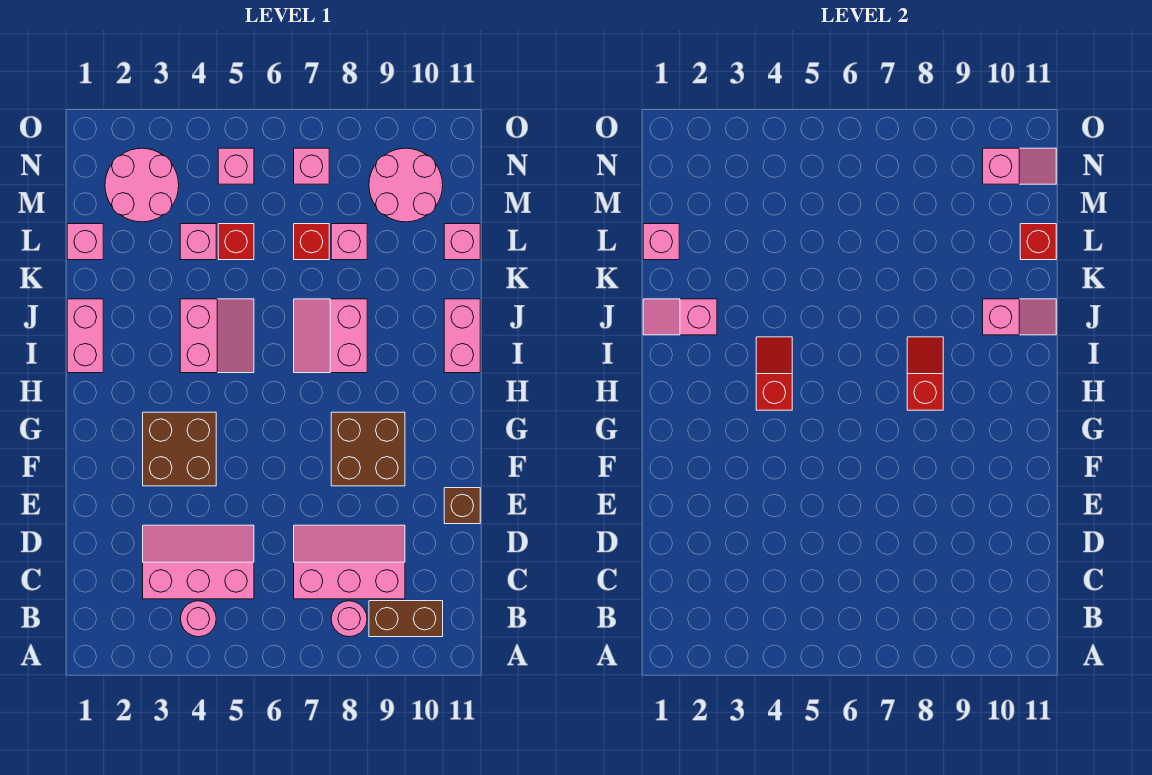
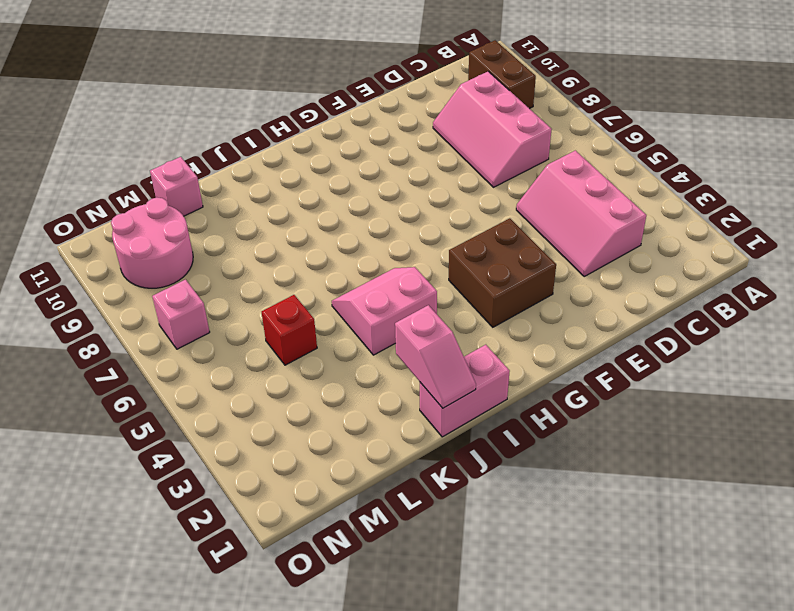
none -> pink round brick B4 level 1
none -> pink round brick B8 level 1
none -> brown brick E11 level 1

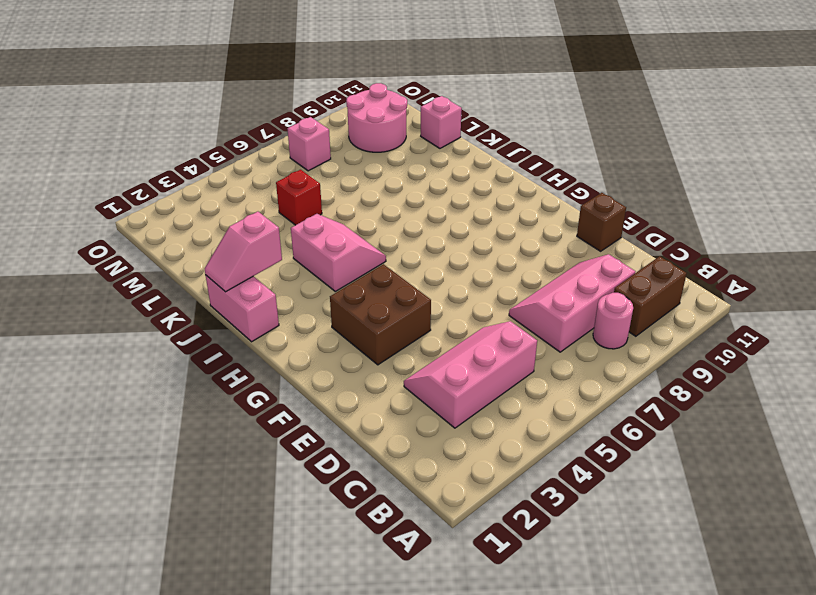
none -> pink round brick B4 level 1
none -> brown brick F8:G9 level 1
none -> pink slope I7:J8 level 1 top 8

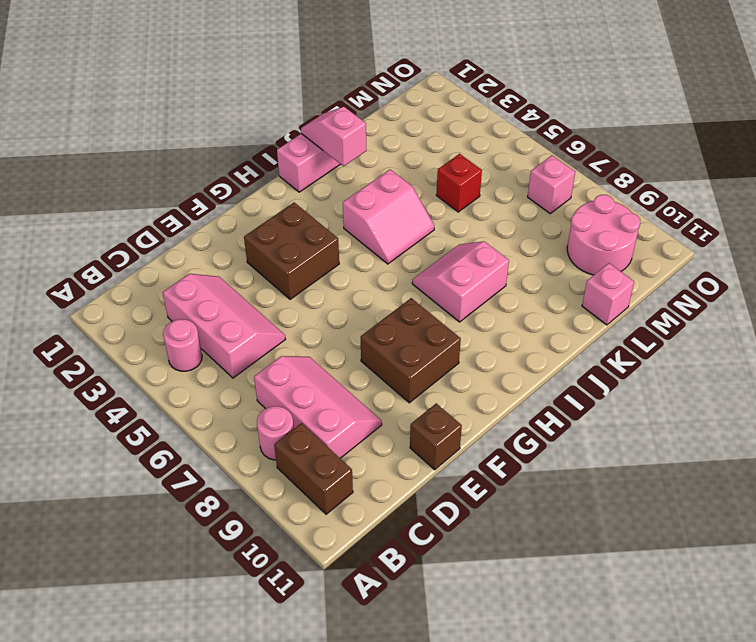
none -> pink brick I11:J11 level 1
none -> pink brick L1 level 1
none -> pink brick L4 level 1

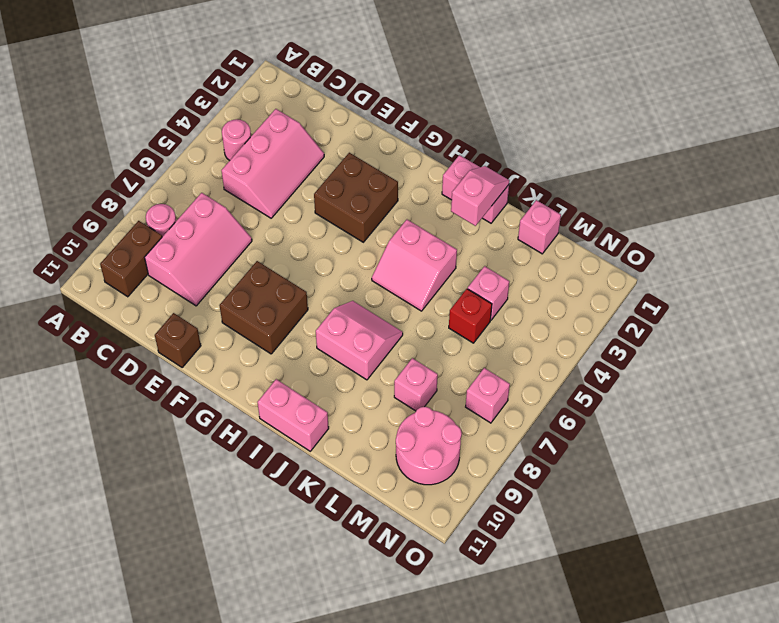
none -> red brick L7 level 1
none -> pink brick L11 level 1
none -> pink round brick M2:N3 level 1

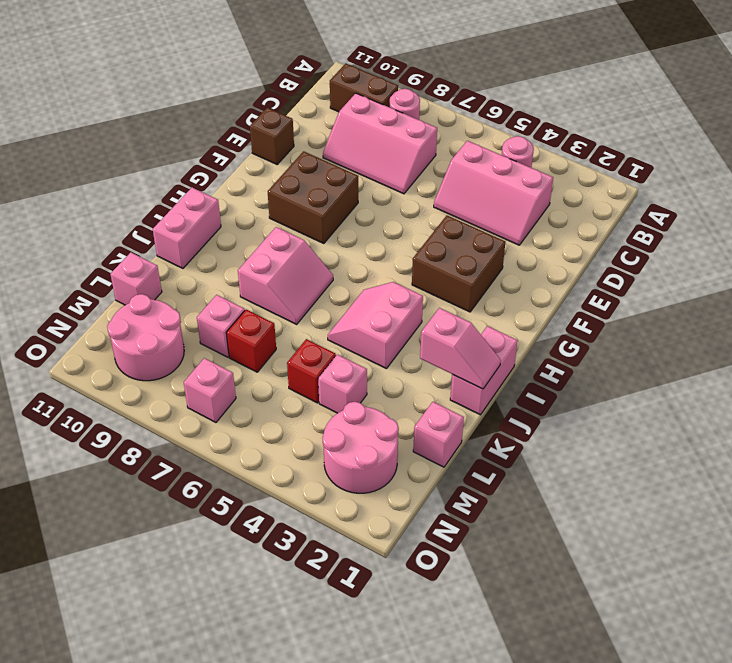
none -> pink brick N5 level 1
none -> red slope H4:I4 level 2 top H
none -> red slope H8:I8 level 2 top H

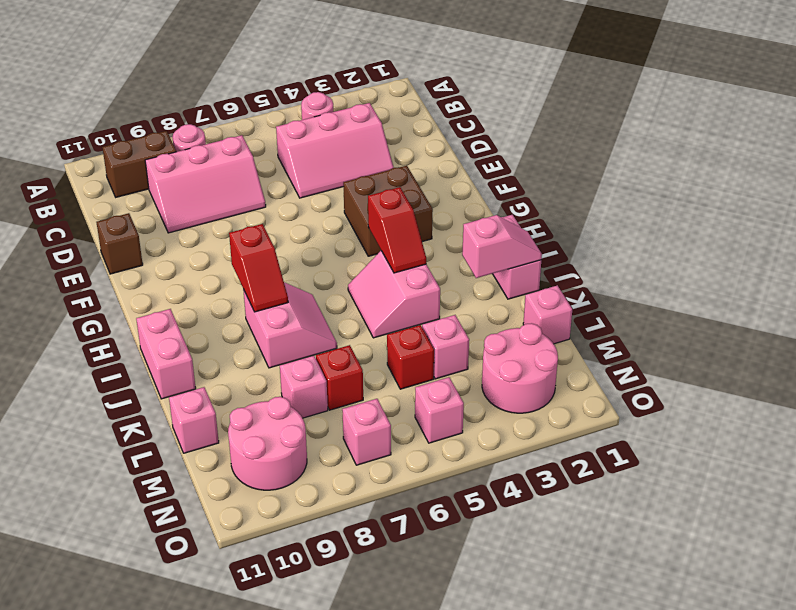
none -> brown brick F8:G9 level 1
none -> pink slope J10:J11 level 2 top 10
none -> pink brick L1 level 2

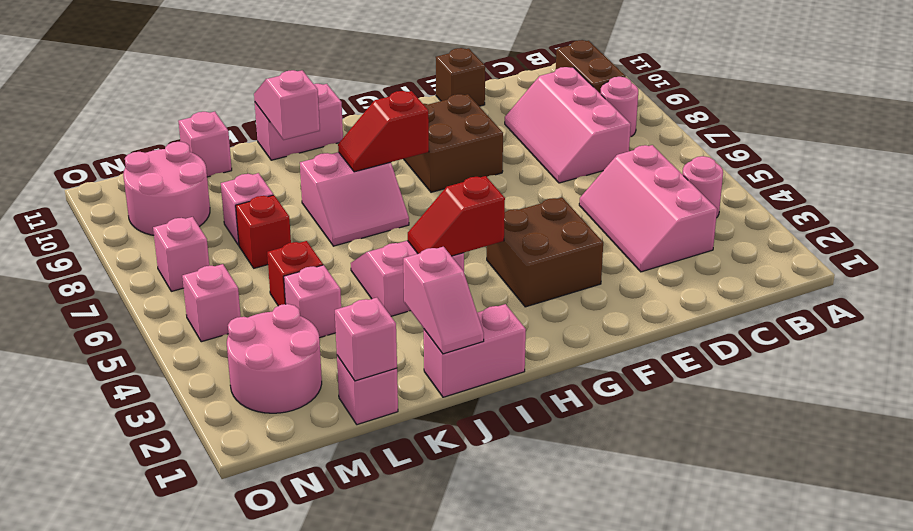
none -> red brick L11 level 2
none -> pink slope N10:N11 level 2 top 10

